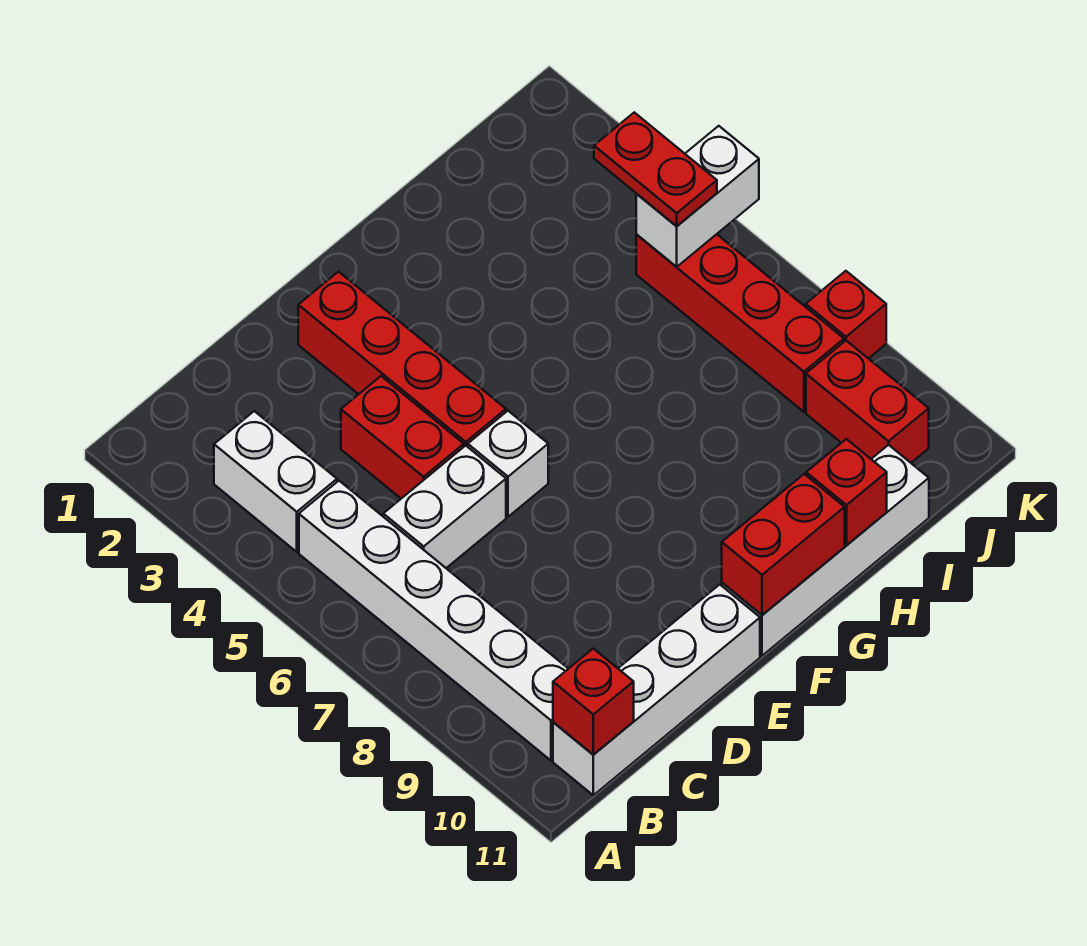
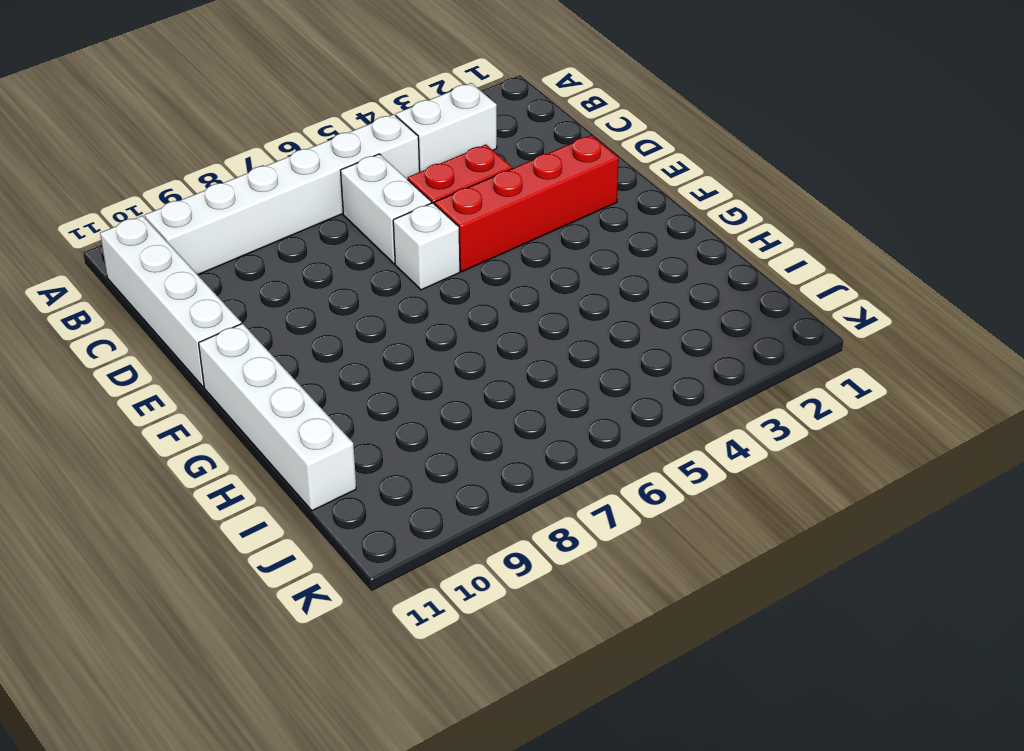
none -> red brick J5:J8 level 1
none -> red brick J9:J10 level 1
none -> red brick K8 level 1

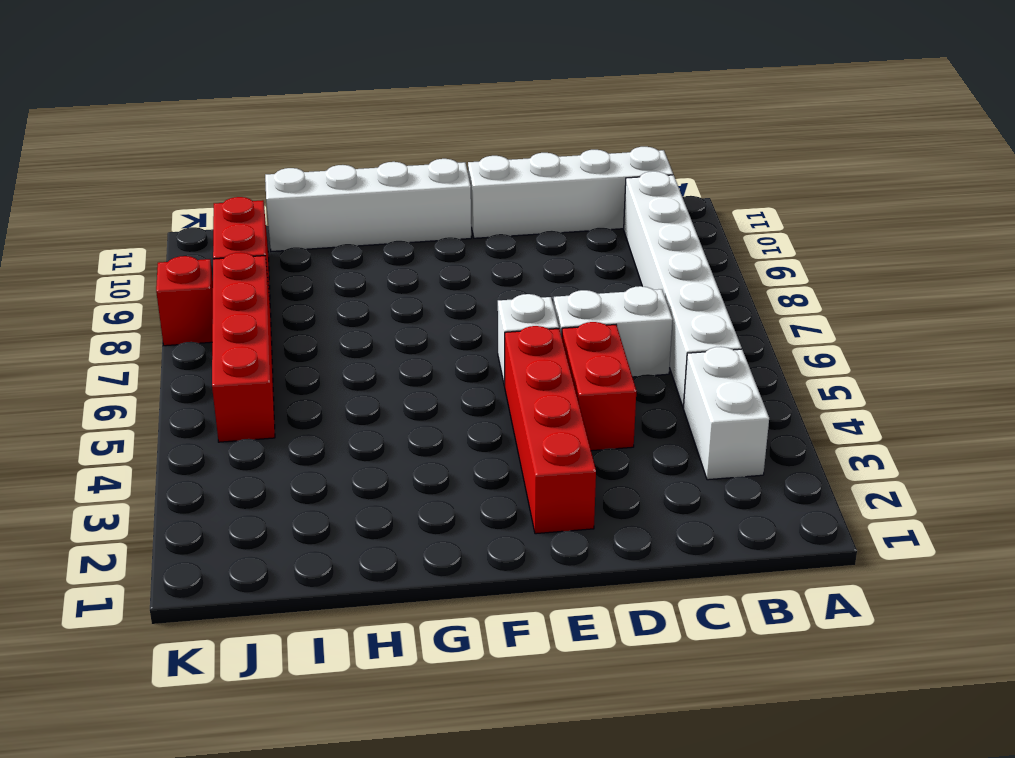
none -> red brick B11 level 2
none -> red brick F11:G11 level 2
none -> red brick H11 level 2

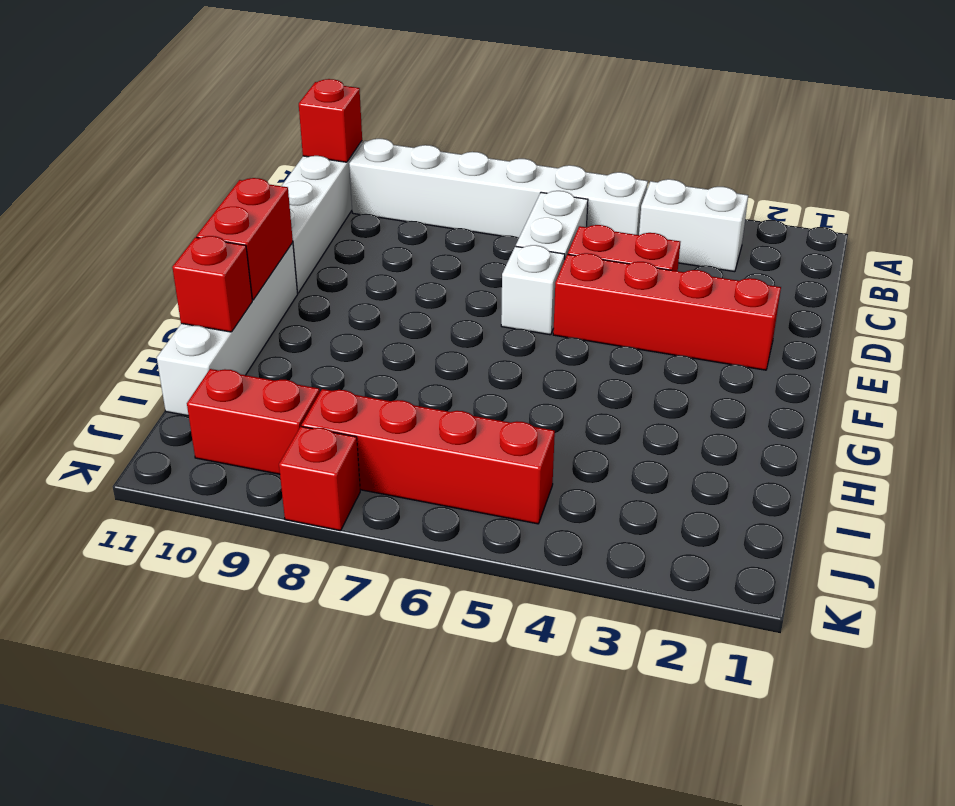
none -> white brick J5:K5 level 2
none -> red plate J4:J5 level 3

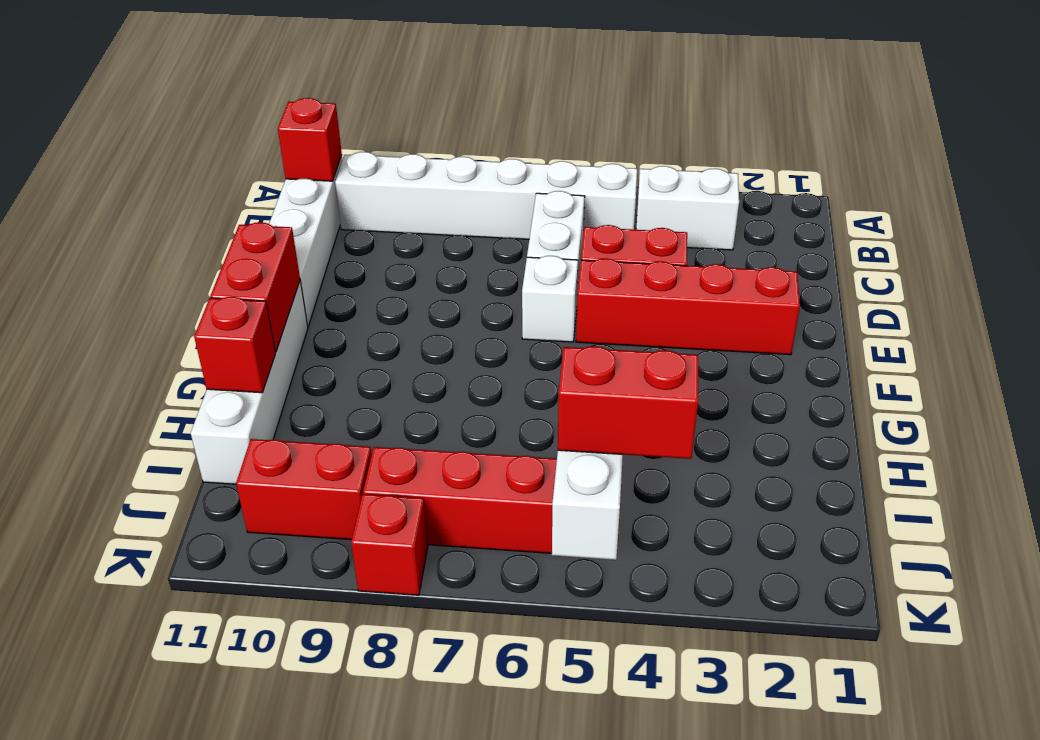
red brick J4:J5 level 3 -> red plate J4:J5 level 3

